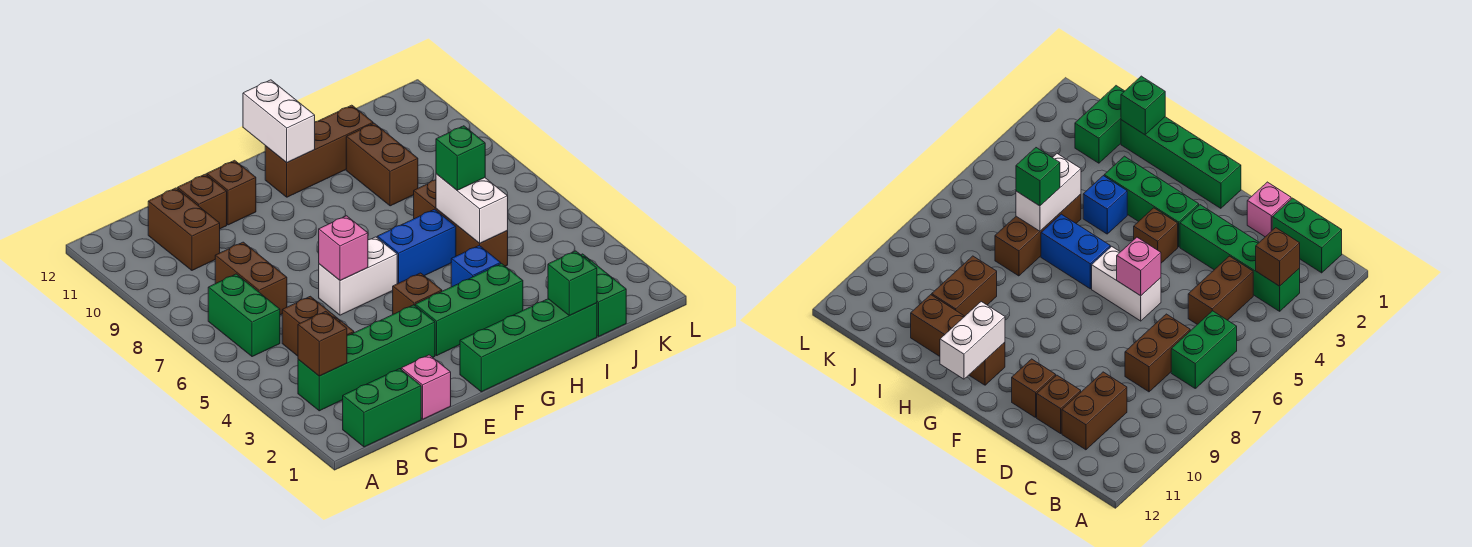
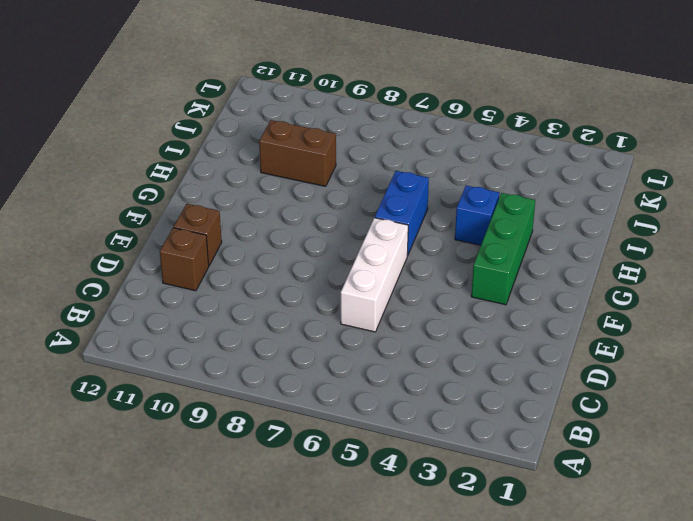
white brick D6:F6 level 1 -> white brick E6:F6 level 1
none -> green brick B1:C1 level 1
none -> green brick B3:E3 level 1
none -> green brick B6:B7 level 1

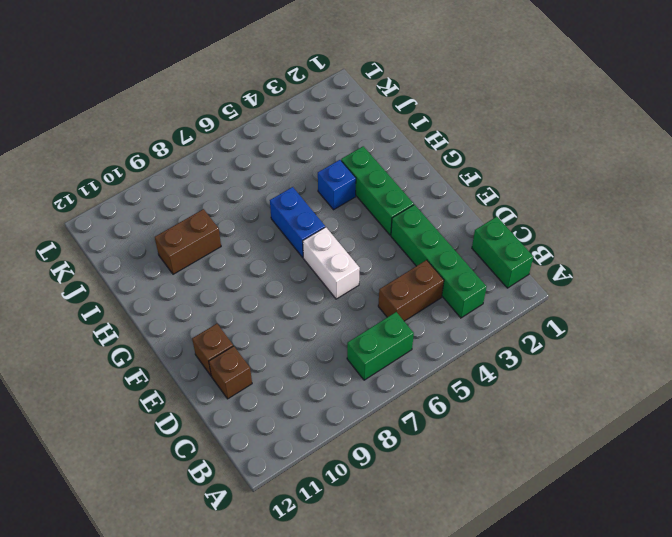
none -> brown brick C7:C8 level 1
none -> brown brick C10:C11 level 1
none -> pink brick D1 level 1

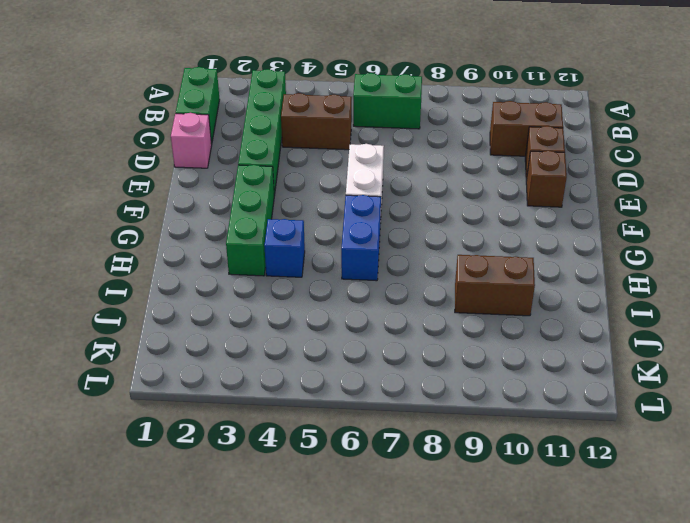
none -> brown brick C7:C8 level 1
none -> green brick F1:I1 level 1
none -> brown brick F4 level 1

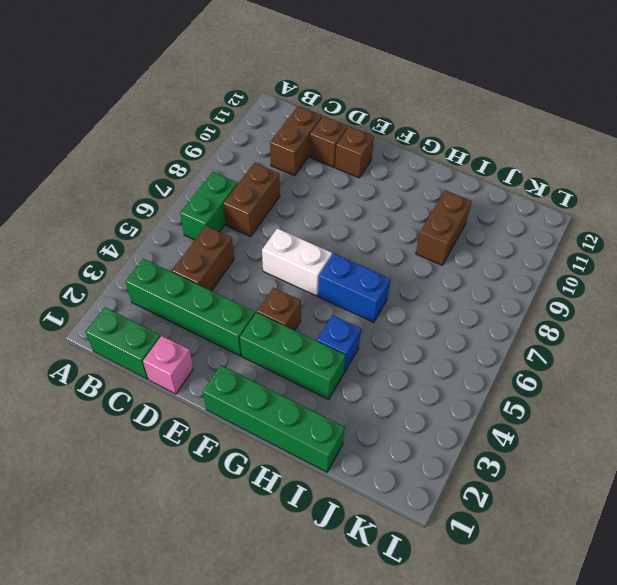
none -> brown brick G11:I11 level 1
none -> brown brick I5:I7 level 1
none -> green brick J1:J2 level 1

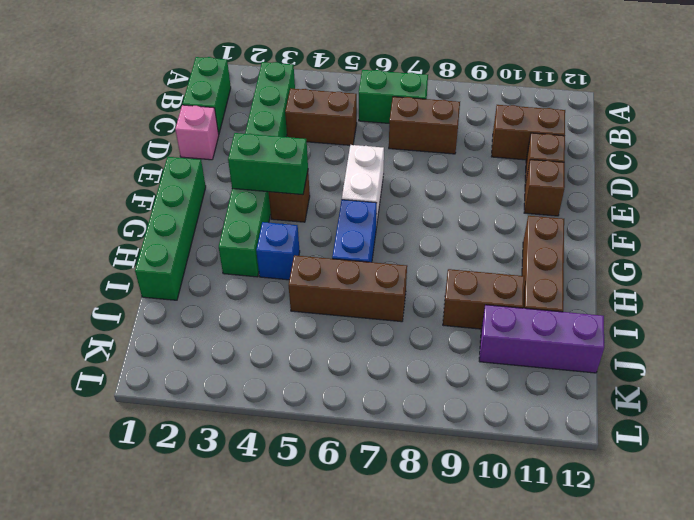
green brick F3:F4 level 2 -> green brick J1:J2 level 1
purple brick J10:J12 level 1 -> none
none -> brown brick B3 level 2
none -> pink brick E6 level 2
none -> white brick G11:G12 level 2

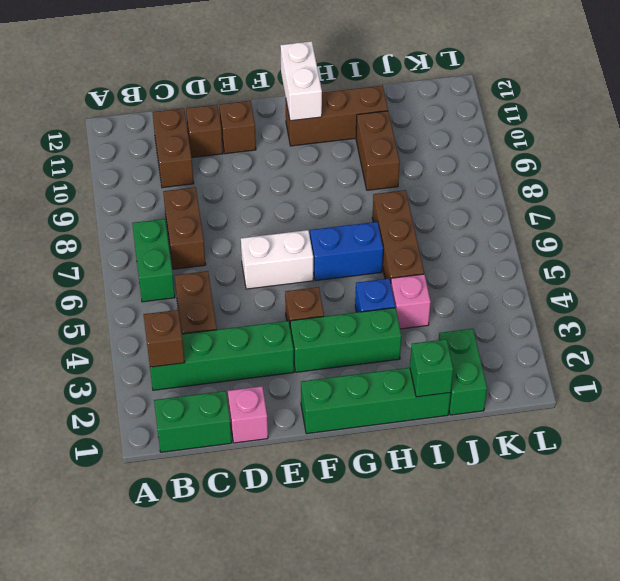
pink brick I4 level 1 -> pink brick E6 level 2
none -> white brick I5:I6 level 2
none -> green brick I6 level 3

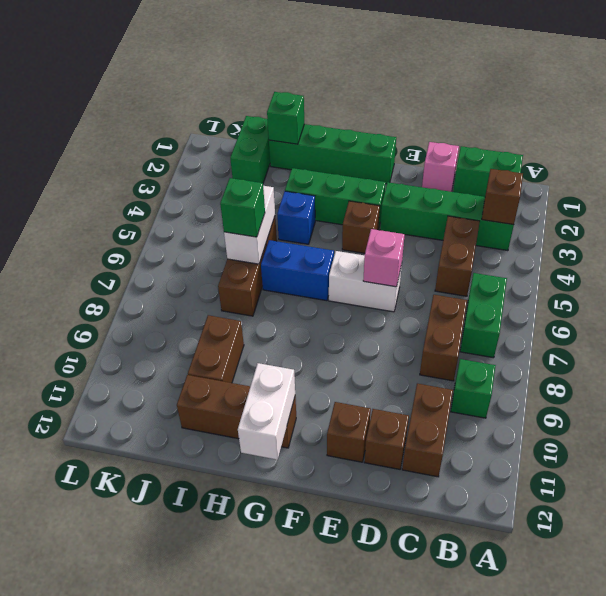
green brick B9 level 1 -> none

